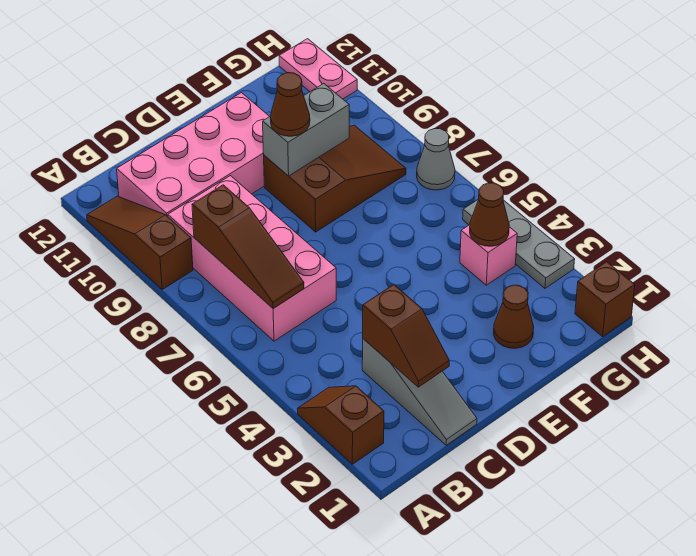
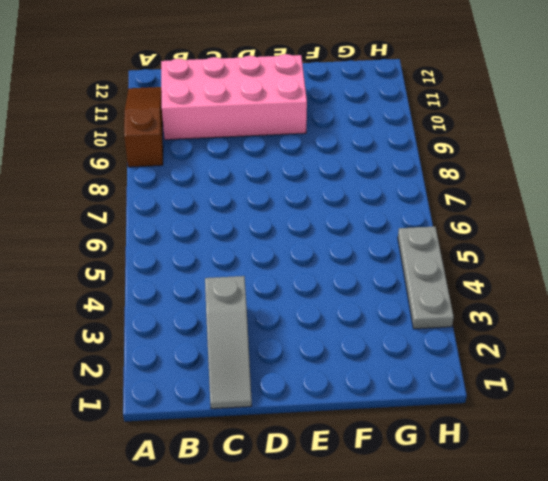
none -> brown slope A2:A3 level 1 top 2
none -> pink brick B6:C9 level 1
none -> brown slope E8:G9 level 1 top E

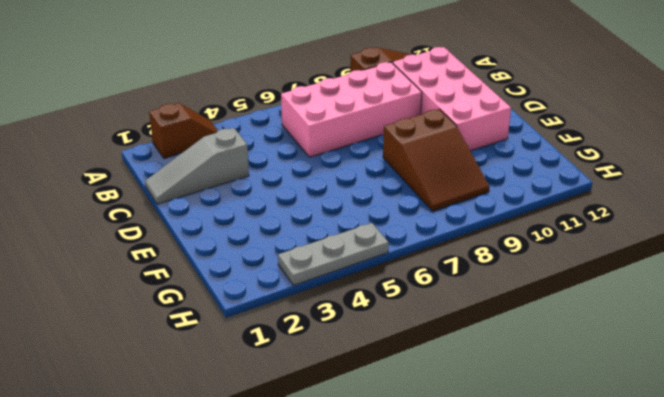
none -> brown cone F2 level 1
none -> pink brick G4 level 1
none -> brown brick H1 level 1

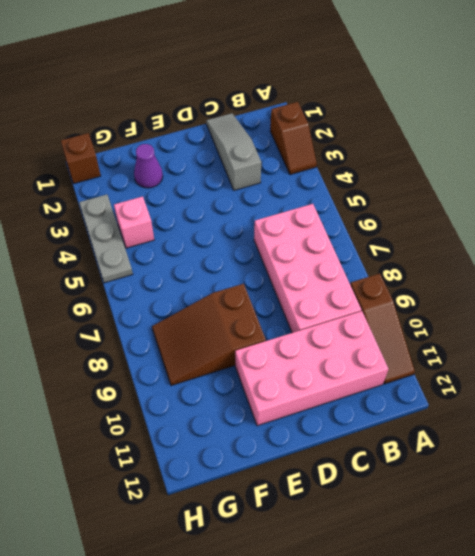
purple cone F2 level 1 -> brown cone F2 level 1
none -> grey cone H7 level 1
none -> pink plate H11:H12 level 1
none -> brown slope B6:B8 level 2 top 8

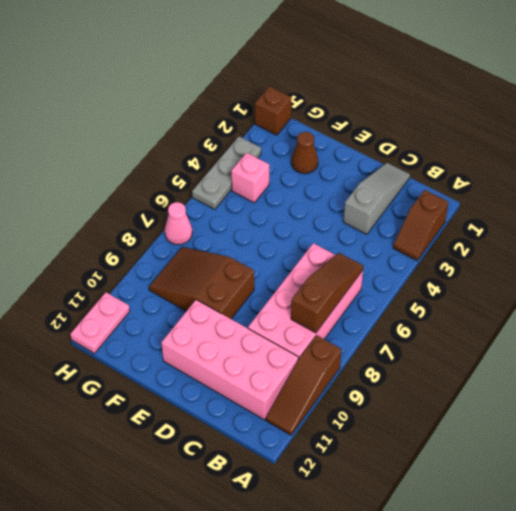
pink cone H7 level 1 -> grey cone H7 level 1
none -> brown slope C2:C3 level 2 top 3
none -> grey brick E9:F9 level 2
none -> brown cone G4 level 2

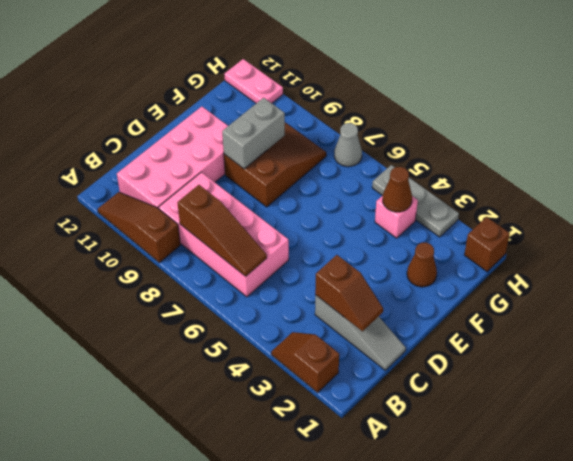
none -> brown cone E9 level 3

